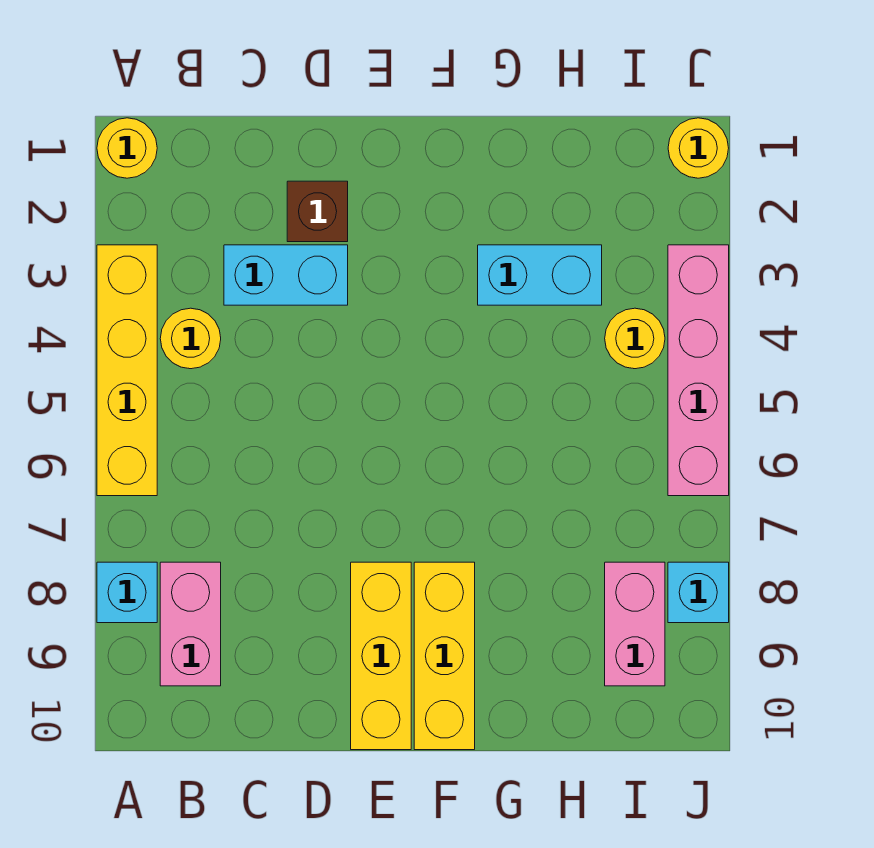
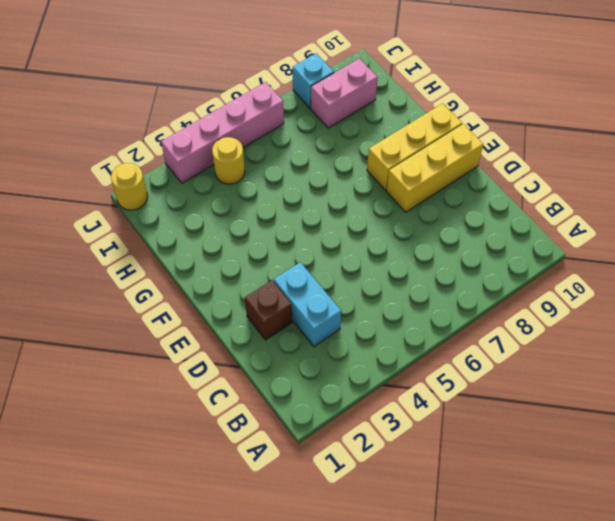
none -> yellow round brick A1 level 1
none -> yellow brick A3:A6 level 1
none -> cyan brick A8 level 1

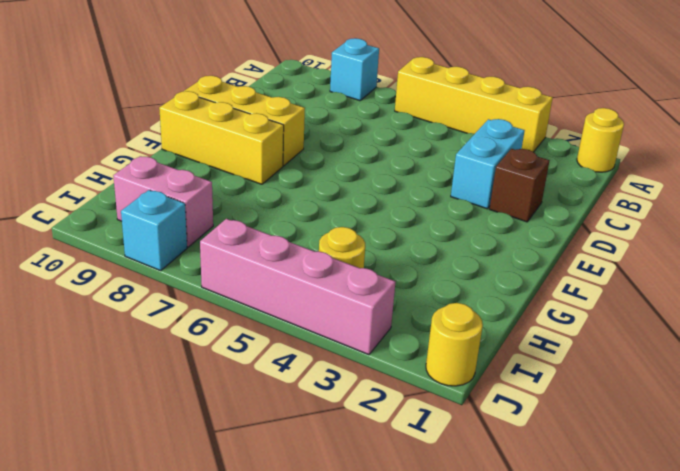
none -> yellow round brick B4 level 1
none -> pink brick B8:B9 level 1
none -> cyan brick G3:H3 level 1

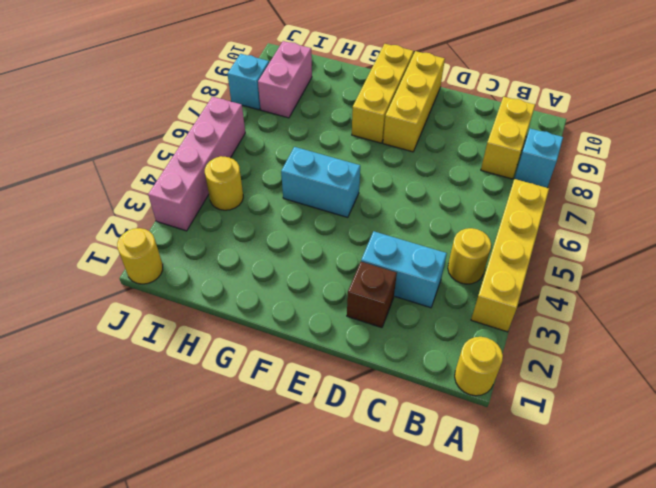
yellow brick B8:B9 level 1 -> pink brick B8:B9 level 1
cyan brick F5:G5 level 1 -> cyan brick G3:H3 level 1

